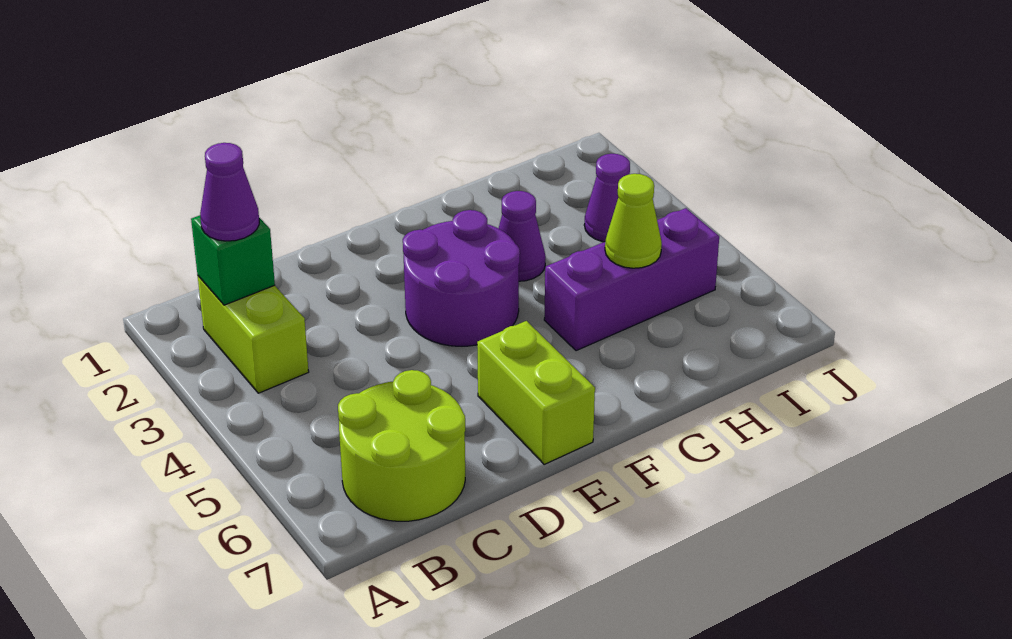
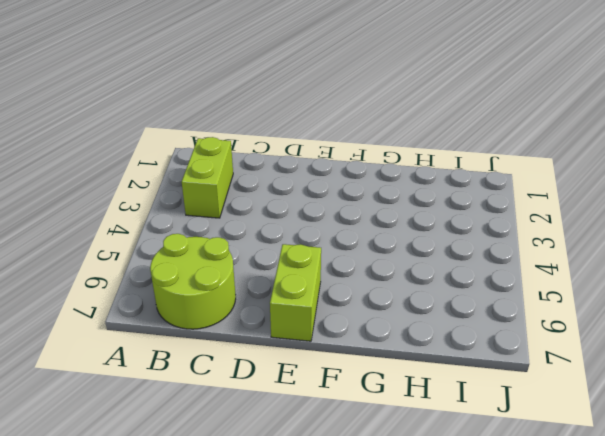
none -> purple round brick E3:F4 level 1
none -> purple cone G3 level 1

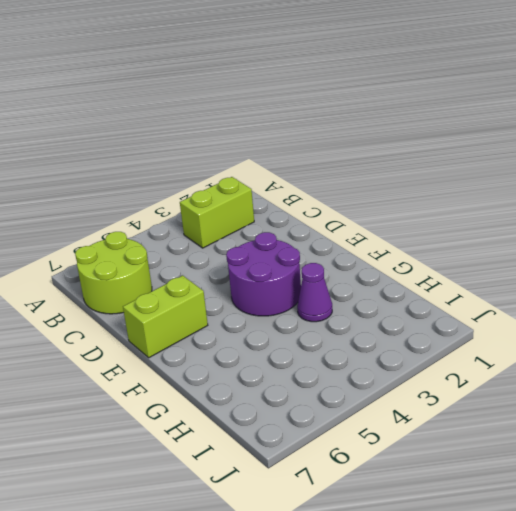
none -> purple brick G5:I5 level 1
none -> purple cone I3 level 1

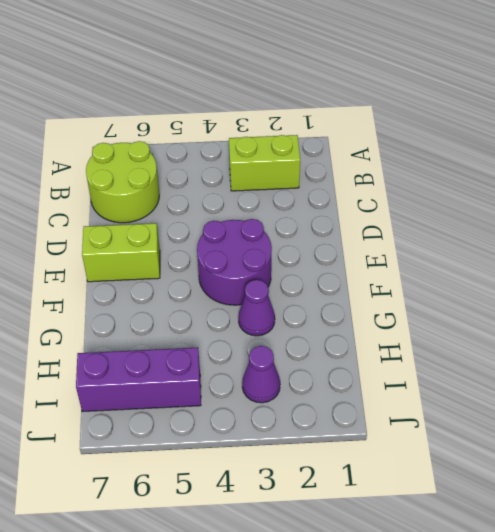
purple brick I5:I7 level 1 -> purple brick G5:I5 level 1
none -> green brick B2 level 2
none -> lime cone H5 level 2

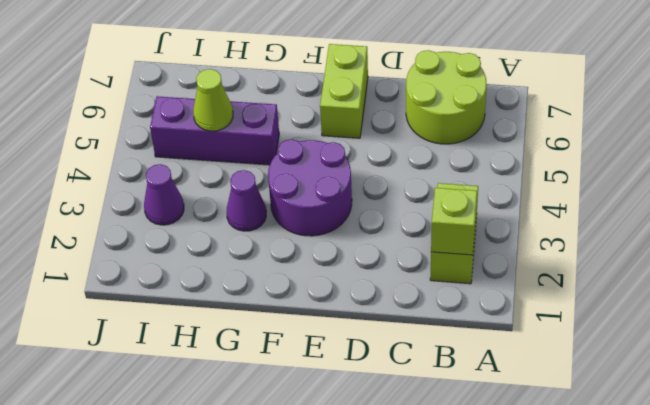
lime brick B2 level 2 -> green brick B2 level 2
none -> purple cone B2 level 3

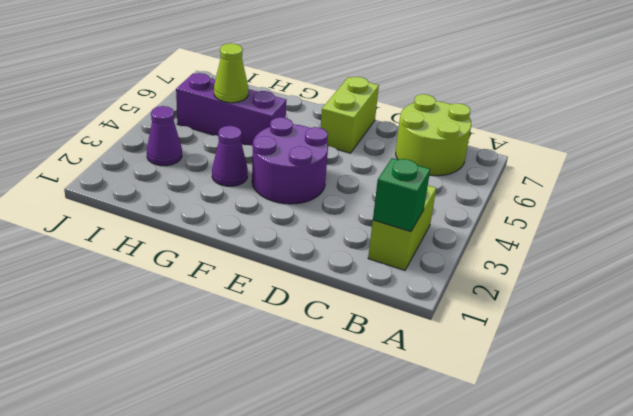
none -> purple cone B2 level 3

